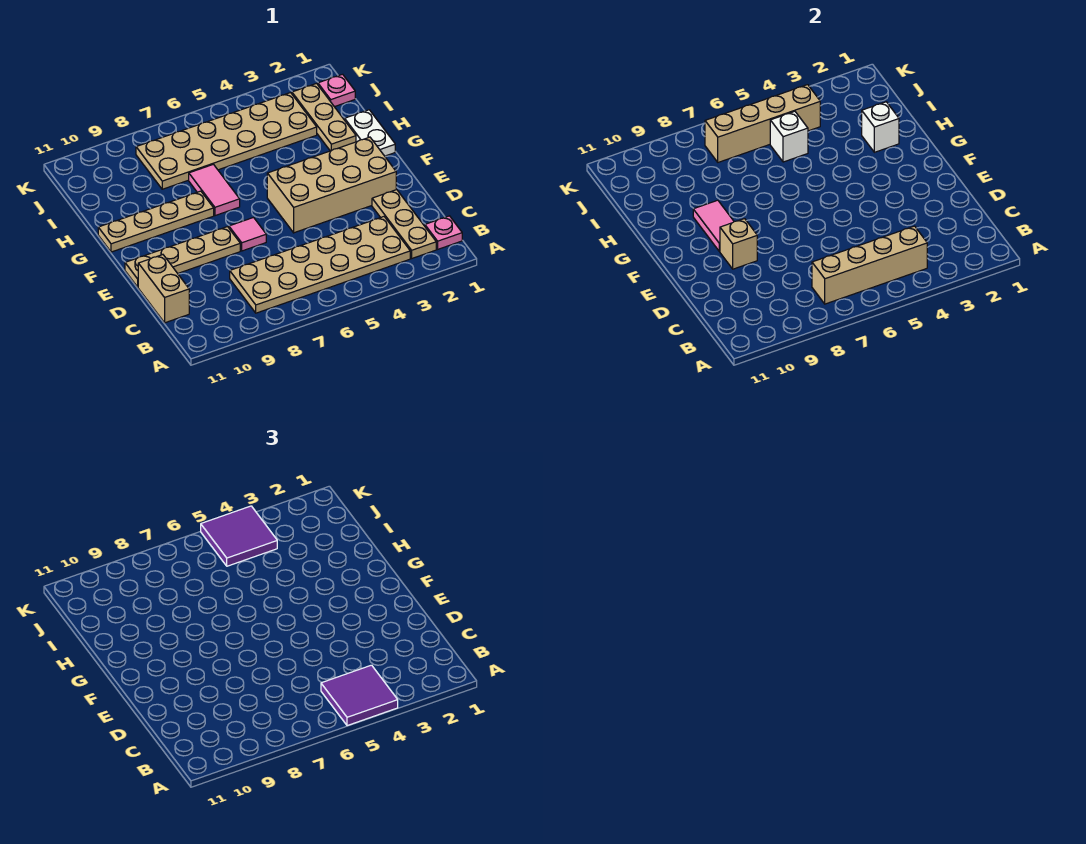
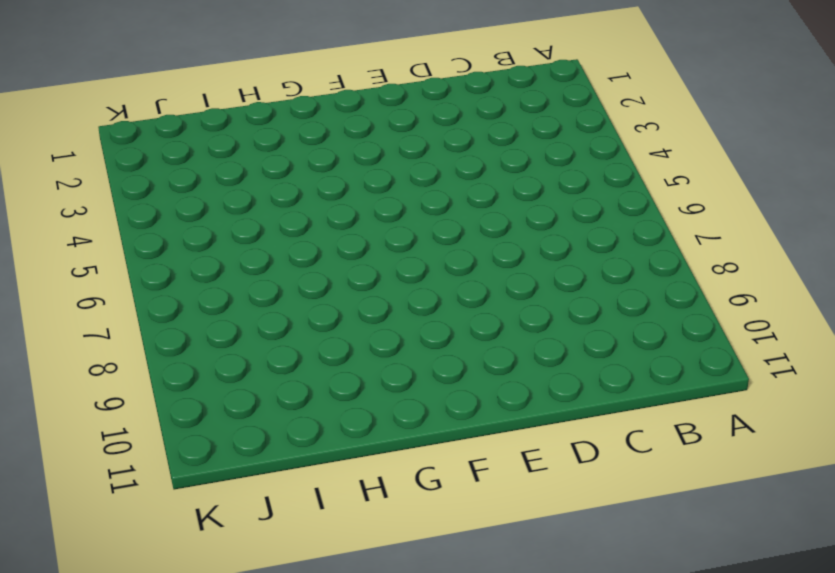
none -> pink plate B1 level 1
none -> tan plate B2:D2 level 1
none -> tan plate B3:C8 level 1

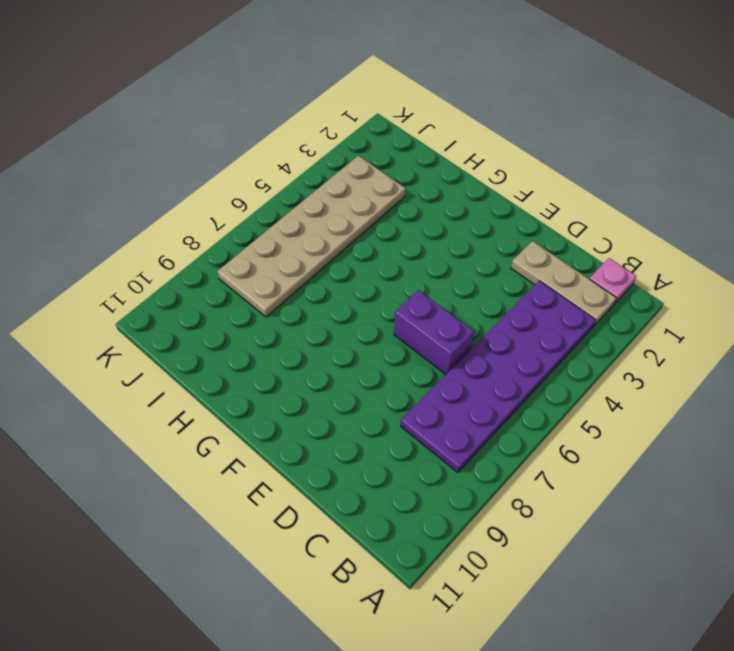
purple plate B3:C8 level 1 -> tan plate B3:C8 level 1
purple brick D6:E6 level 1 -> none
none -> tan brick C11:D11 level 1
none -> tan brick E2:F5 level 1
none -> pink tile E7 level 1

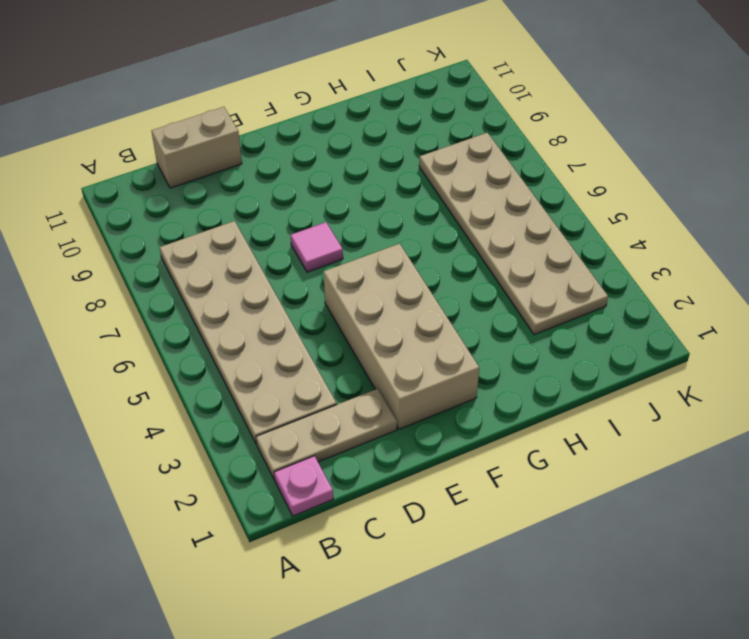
none -> tan plate E8:E11 level 1
none -> white plate G1:H1 level 1
none -> pink tile G7:H7 level 1

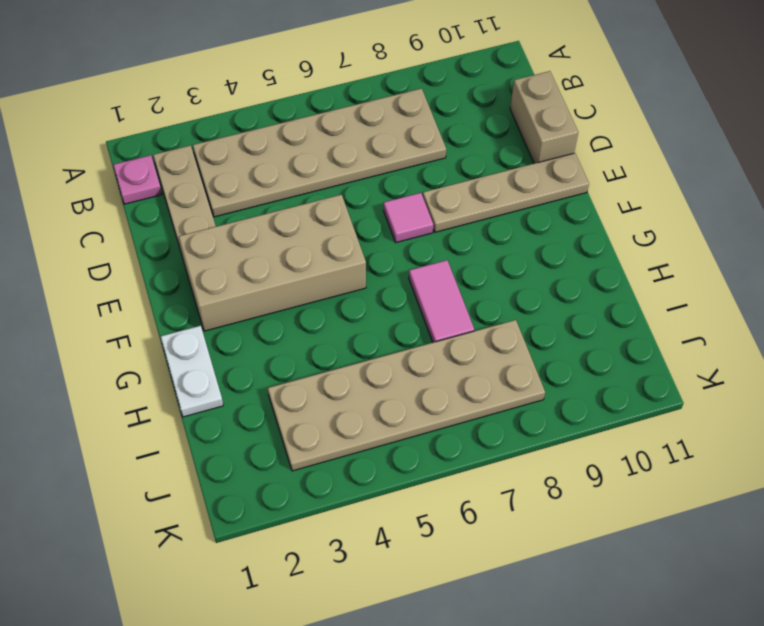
none -> tan plate G8:G11 level 1
none -> tan plate H2:J2 level 1
none -> pink plate J1 level 1

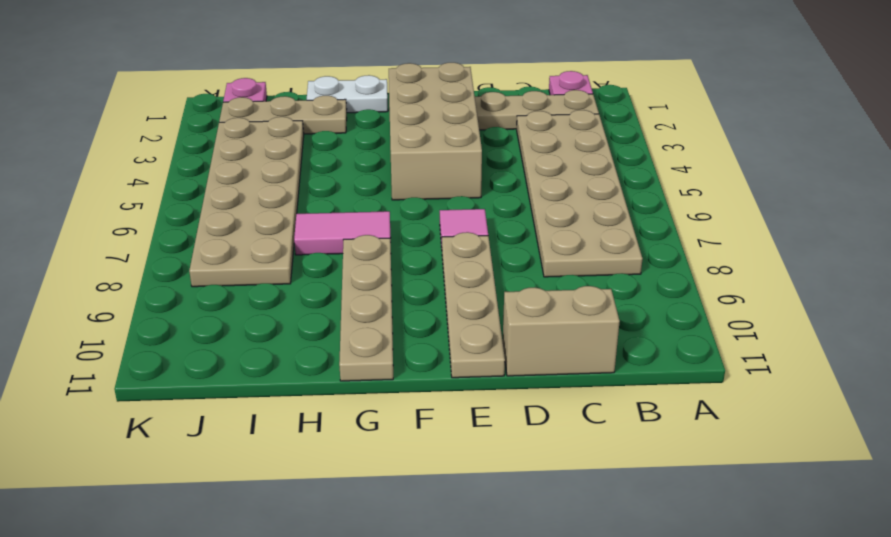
none -> tan brick B4:B7 level 2
none -> tan brick E9 level 2
none -> pink tile F9:G9 level 2

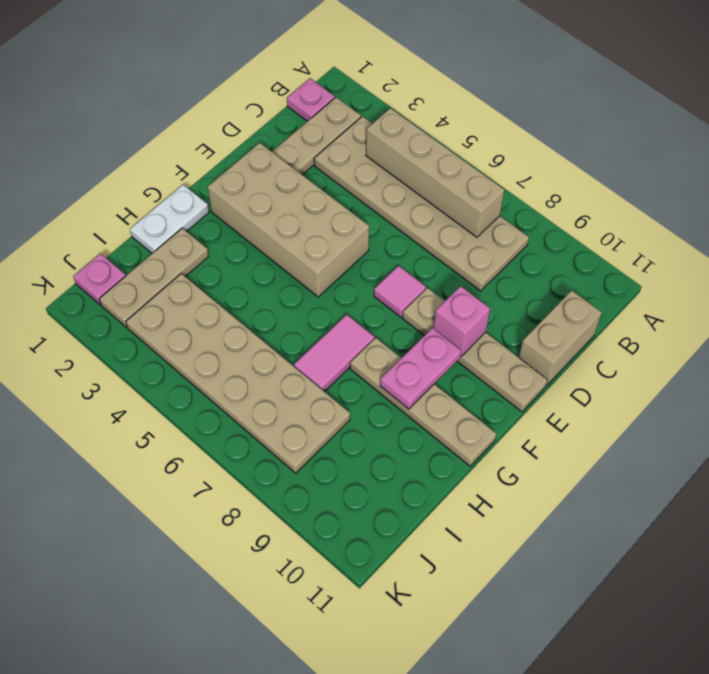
pink brick E9 level 2 -> tan brick E9 level 2
pink plate F9:G9 level 2 -> pink tile F9:G9 level 2
none -> white brick H2 level 2
none -> white brick I5 level 2
none -> tan brick J4:J7 level 2

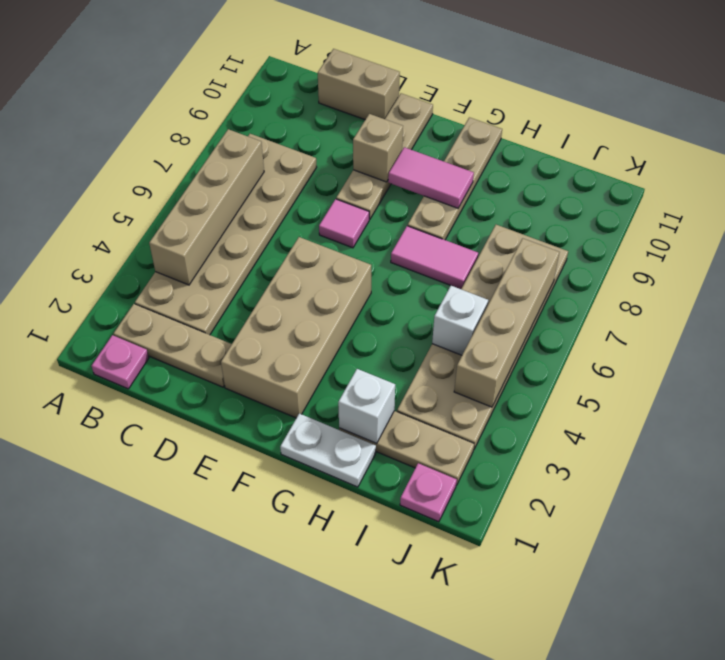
none -> purple tile A4:B5 level 3
none -> purple tile J4:K5 level 3

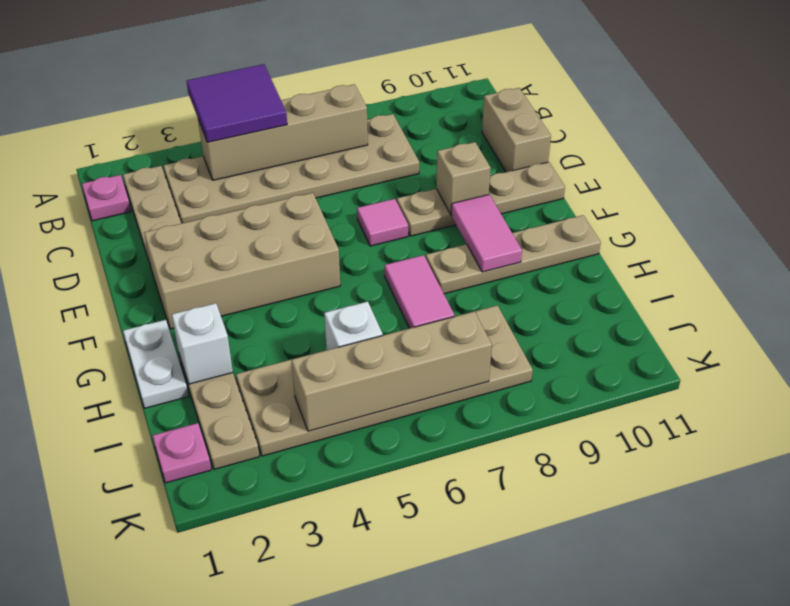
none -> purple tile J4:K5 level 3

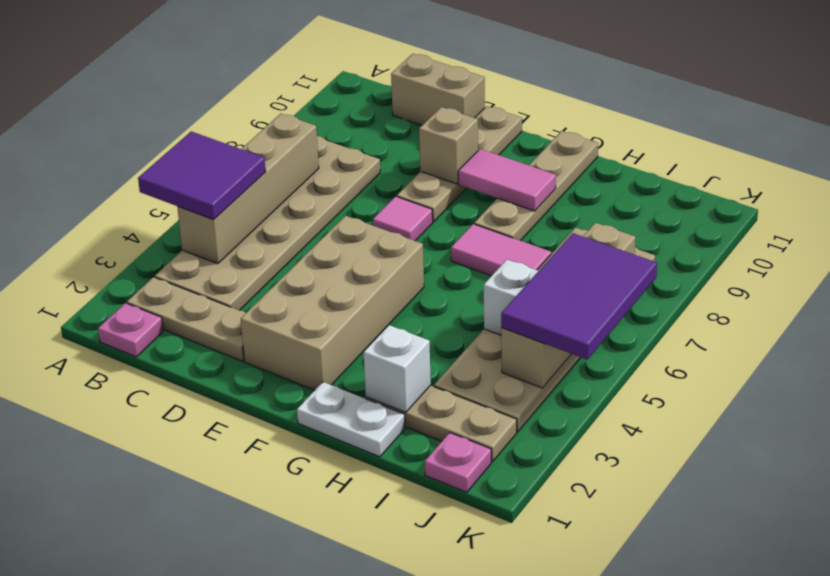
purple tile J4:K6 level 3 -> purple tile J4:K5 level 3

